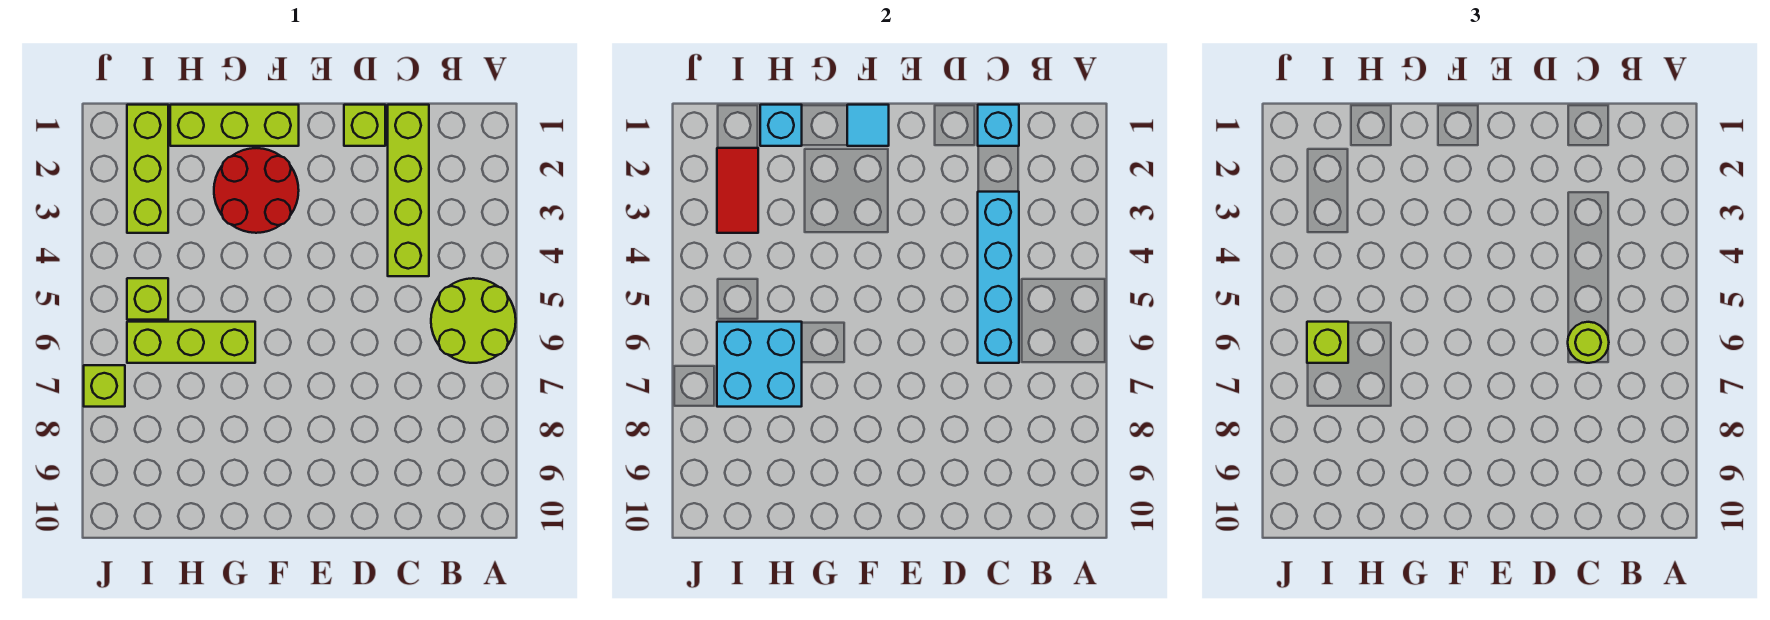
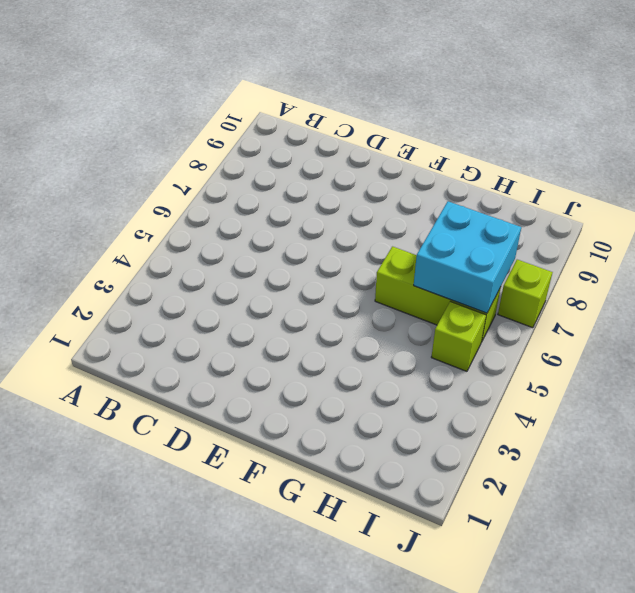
none -> lime round brick A5:B6 level 1
none -> lime brick C1:C4 level 1
none -> lime brick D1 level 1

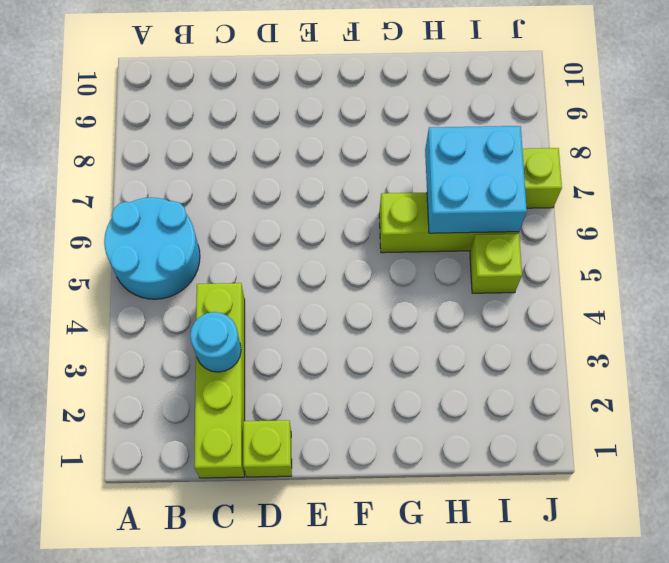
cyan round brick A5:B6 level 1 -> lime round brick A5:B6 level 1
cyan round brick C3 level 2 -> cyan brick C3:C6 level 2
none -> lime brick F1:H1 level 1
none -> red round brick F2:G3 level 1
none -> lime brick I1:I3 level 1

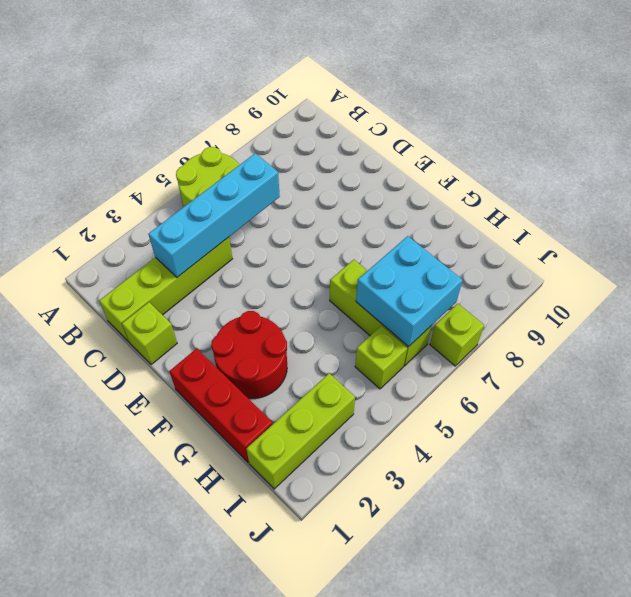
red brick F1:H1 level 1 -> lime brick F1:H1 level 1
none -> cyan brick C1 level 2
none -> cyan tile F1 level 2
none -> cyan brick H1 level 2

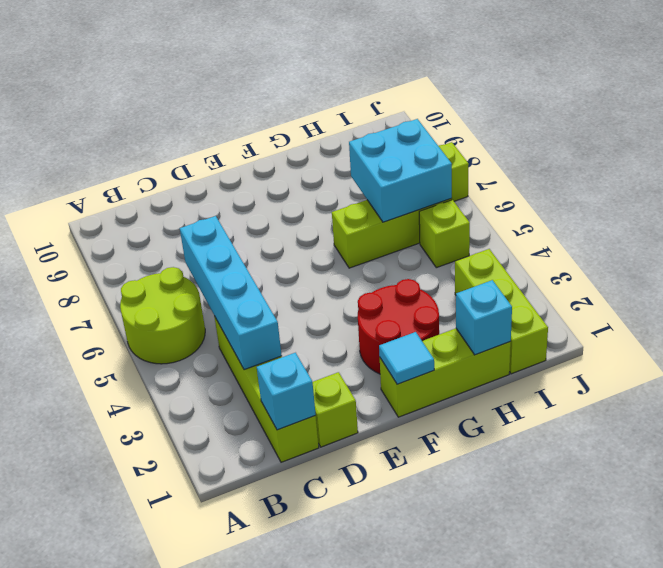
none -> red tile I2:I3 level 2
none -> lime round brick C6 level 3
none -> lime brick I6 level 3

